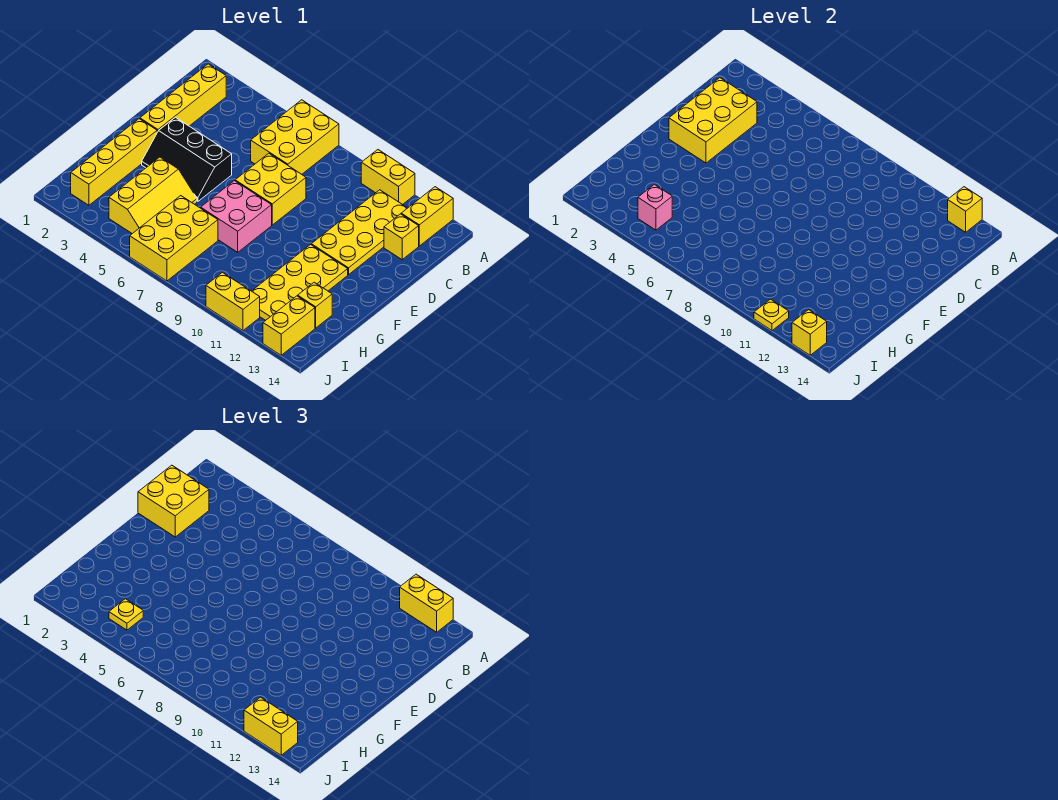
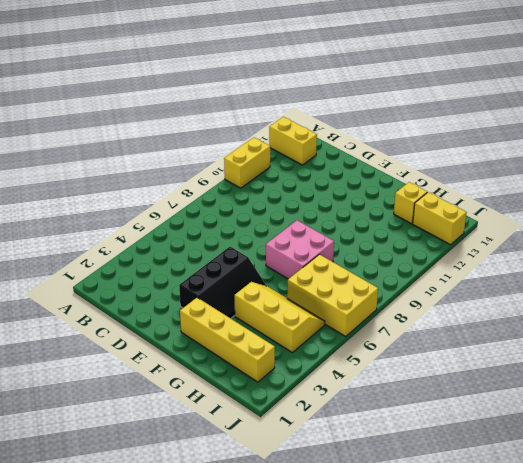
none -> yellow brick A6:C7 level 1
none -> yellow brick B2:E2 level 1
none -> yellow plate B11:E12 level 1

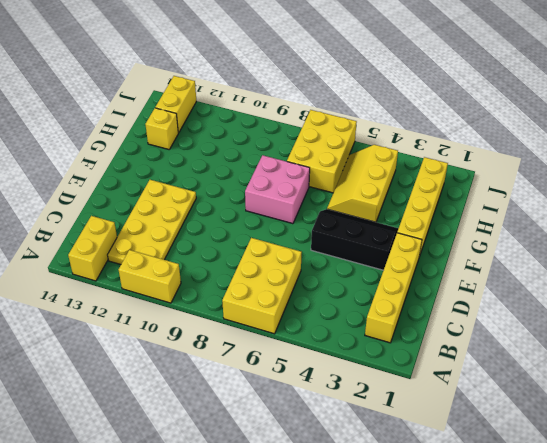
none -> yellow brick C13 level 1
none -> yellow brick D7:E8 level 1
none -> yellow plate F11:I12 level 1

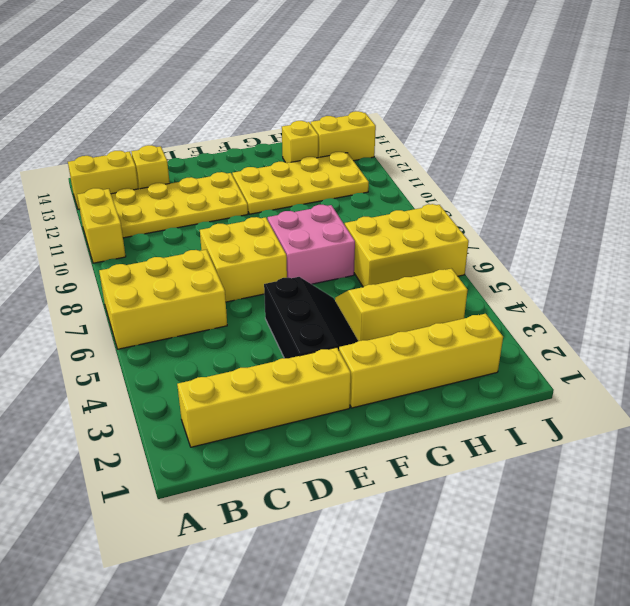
none -> yellow brick J10:J11 level 1
none -> yellow brick A13 level 2
none -> yellow brick C2:E3 level 2

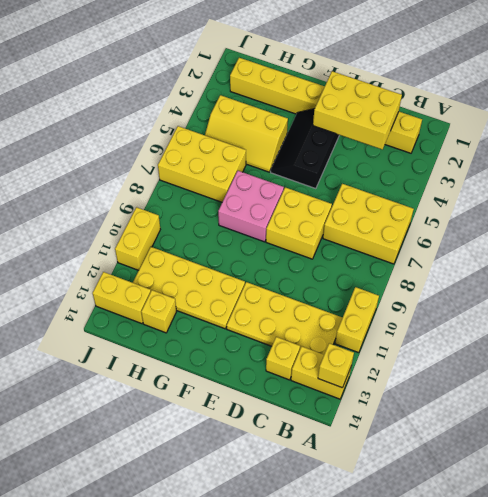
none -> pink brick I4 level 2
none -> yellow plate J11 level 2
none -> yellow brick J13 level 2

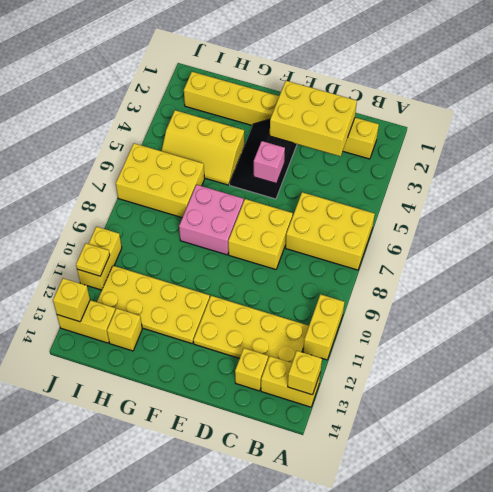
pink brick E5 level 2 -> pink brick I4 level 2
none -> yellow brick A12:A13 level 3
none -> yellow brick C1:D2 level 3
none -> yellow plate I4 level 3

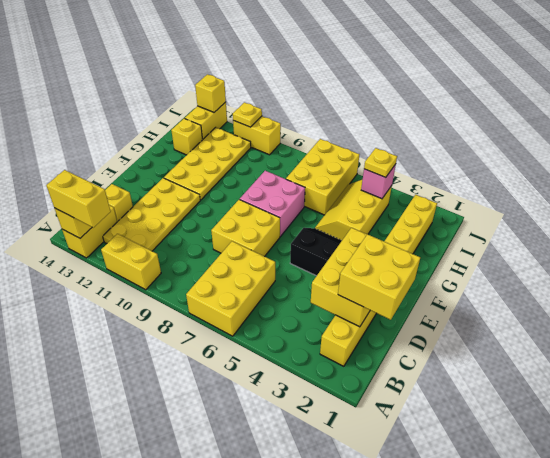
none -> yellow brick J12:J13 level 3

